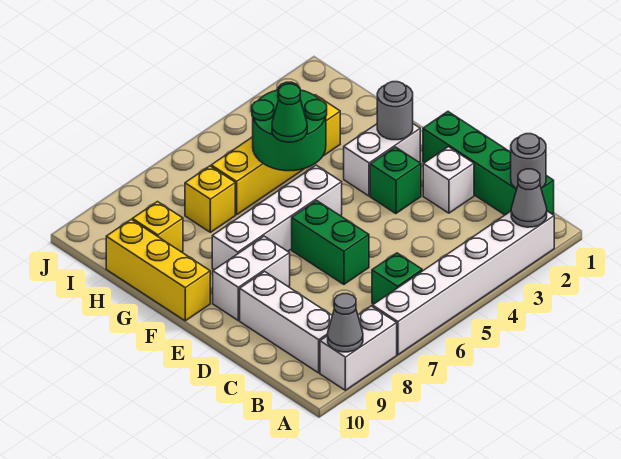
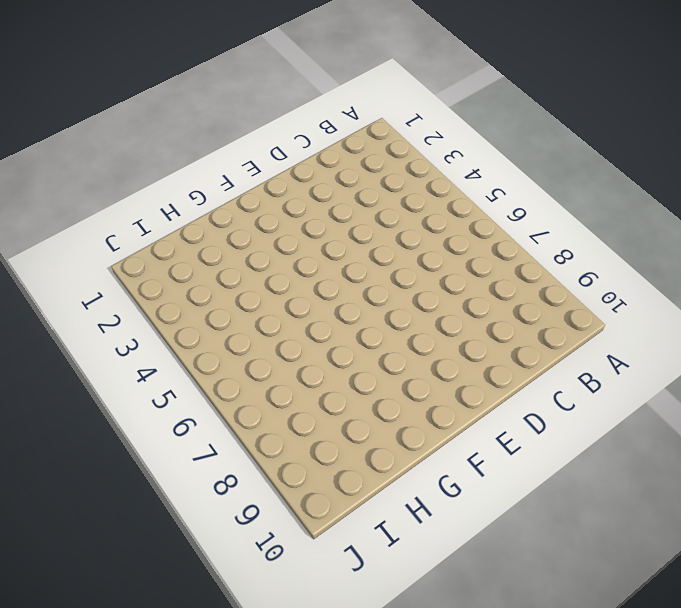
none -> white brick A2:A7 level 1
none -> white brick A8:A9 level 1
none -> green brick B1:E1 level 1

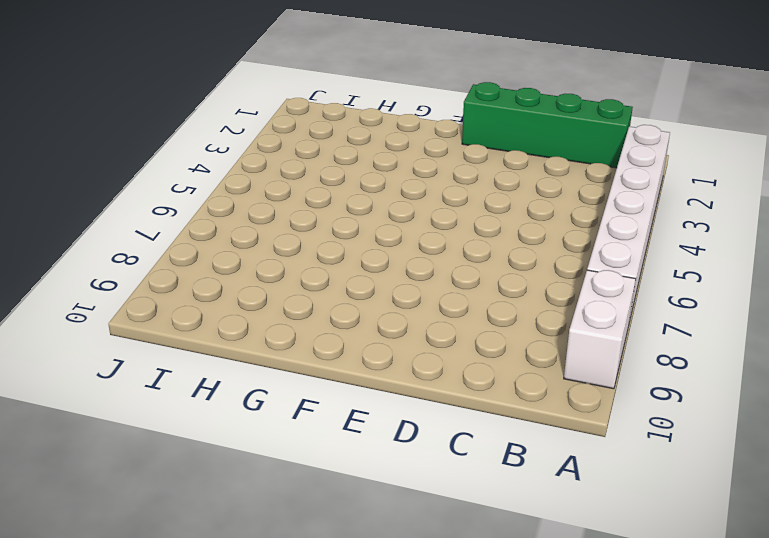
none -> green brick B6 level 1
none -> white brick B9:D9 level 1
none -> white brick D2 level 1

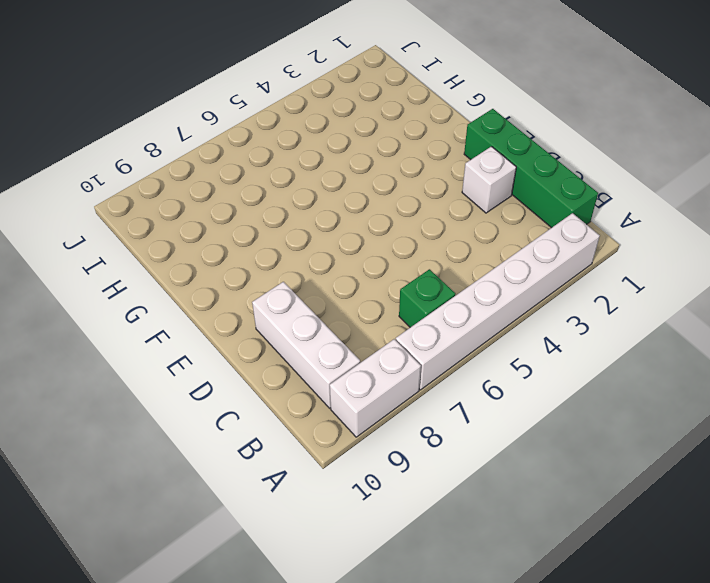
none -> green brick D6:E6 level 1
none -> green brick E3 level 1
none -> white brick E8:E9 level 1

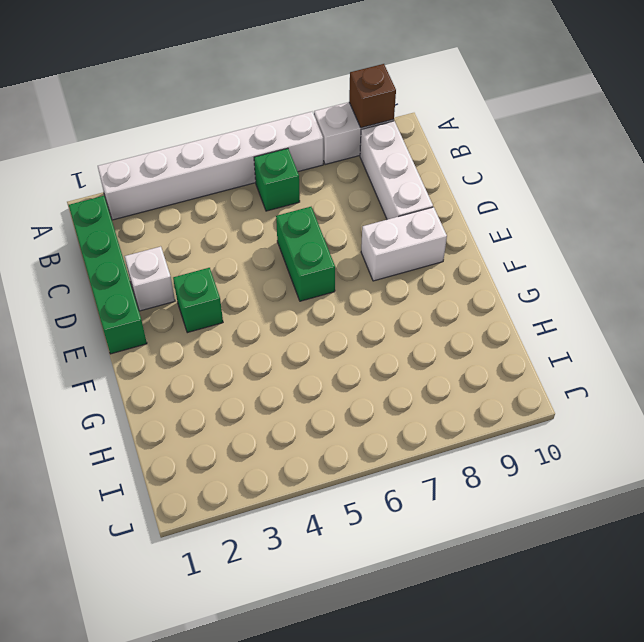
brown brick A9 level 2 -> grey cone A9 level 2
none -> white brick F2:F3 level 1
none -> white brick F5:F8 level 1
none -> yellow brick F10:H10 level 1

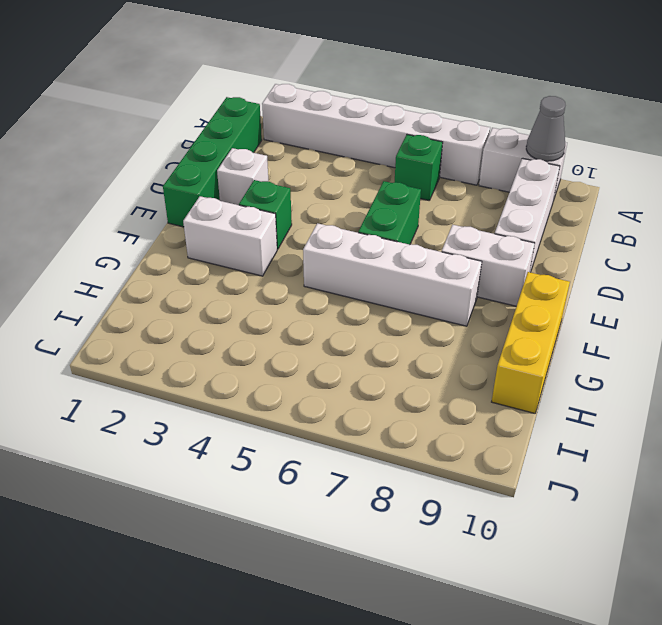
none -> yellow brick H3:H6 level 1
none -> yellow brick H7 level 1
none -> yellow brick H9 level 1

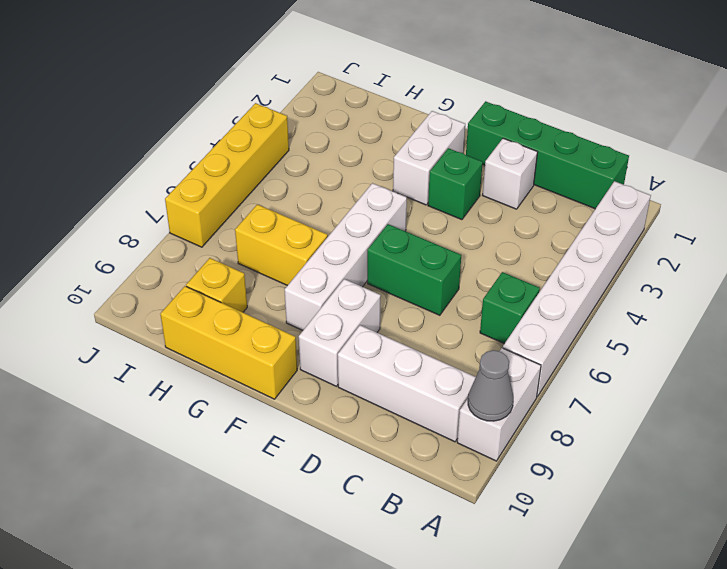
yellow brick G7:H7 level 1 -> yellow brick H7 level 1
yellow brick J4:J7 level 1 -> yellow brick H3:H6 level 1
none -> grey cone A2 level 2
none -> grey round brick B1 level 2
none -> grey round brick F2 level 2

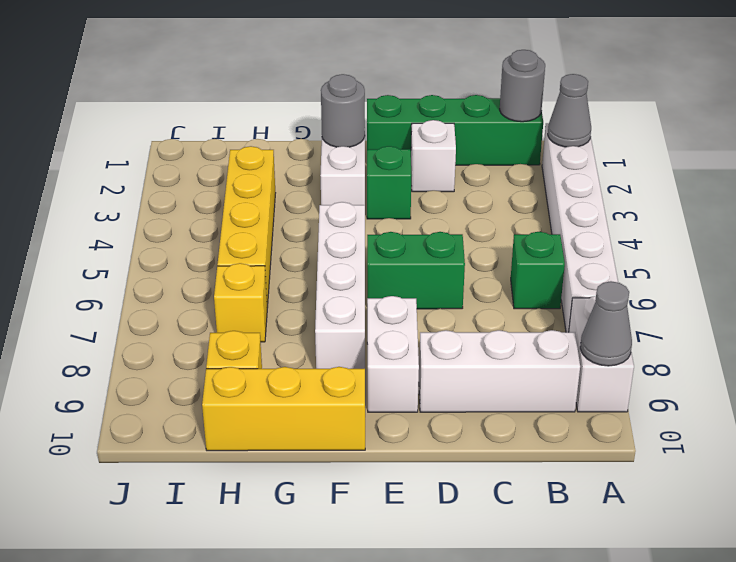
none -> green round brick G4:H5 level 2
none -> green cone G5 level 3

